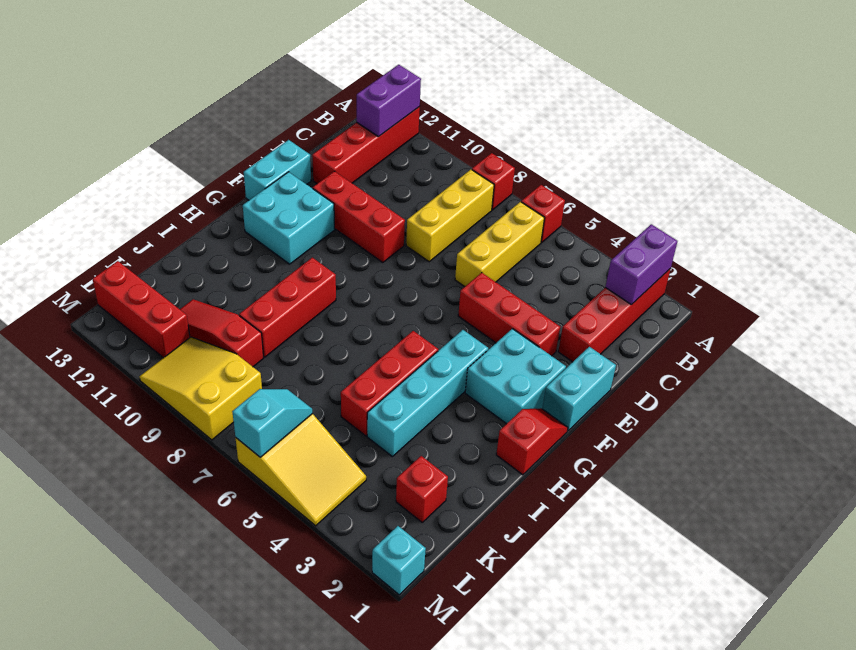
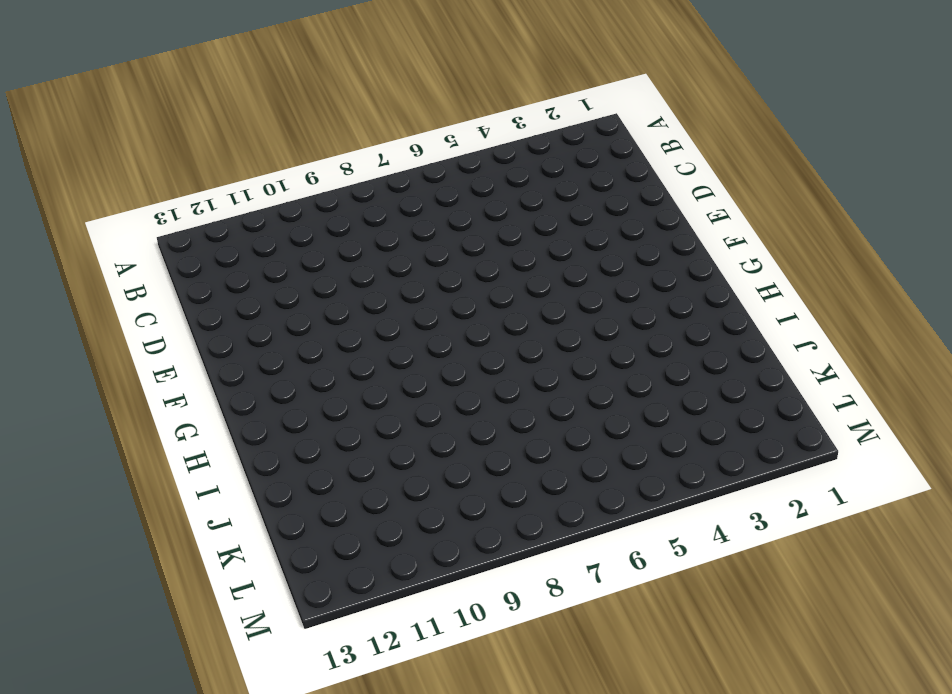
none -> red brick A2:D2 level 1
none -> red brick A6 level 1
none -> red brick A8 level 1

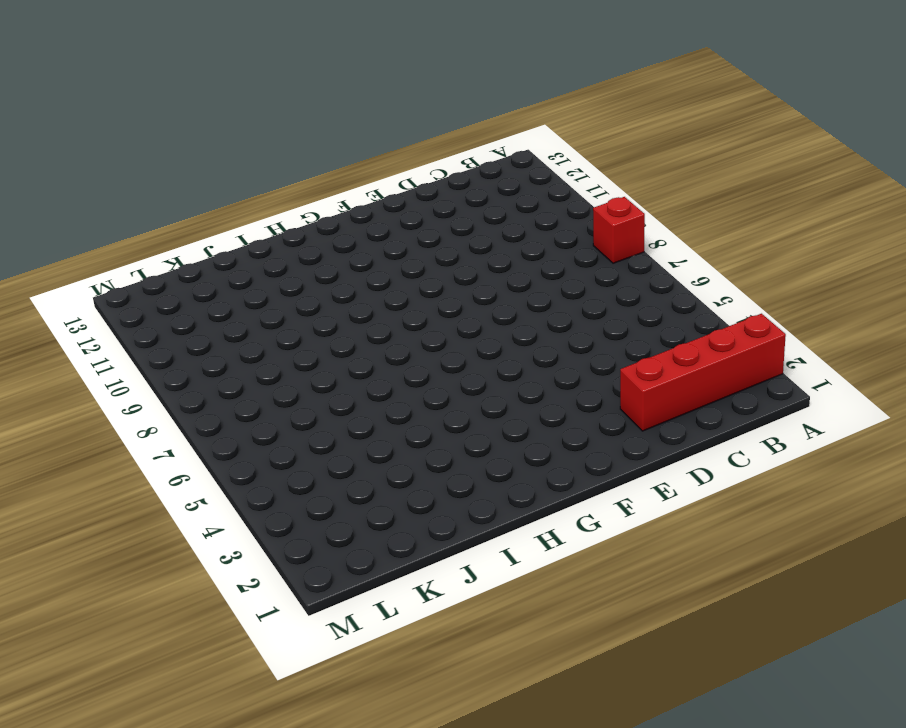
none -> red brick A6 level 1
none -> red brick A12:D12 level 1
none -> yellow brick B6:D6 level 1

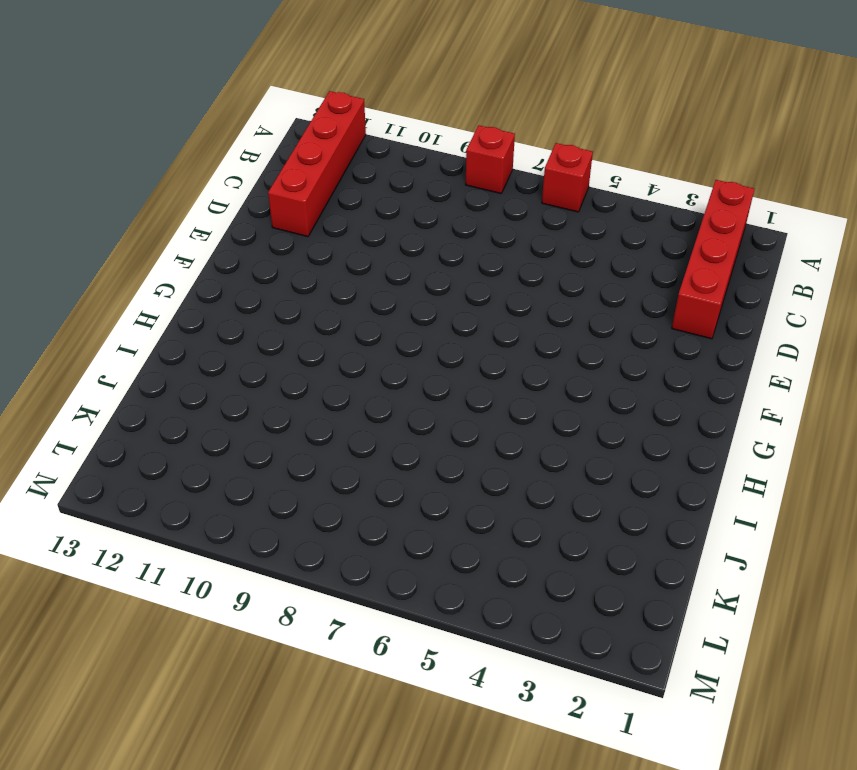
none -> yellow brick B6:D6 level 1
none -> yellow brick B8:D8 level 1
none -> cyan brick E1:F1 level 1

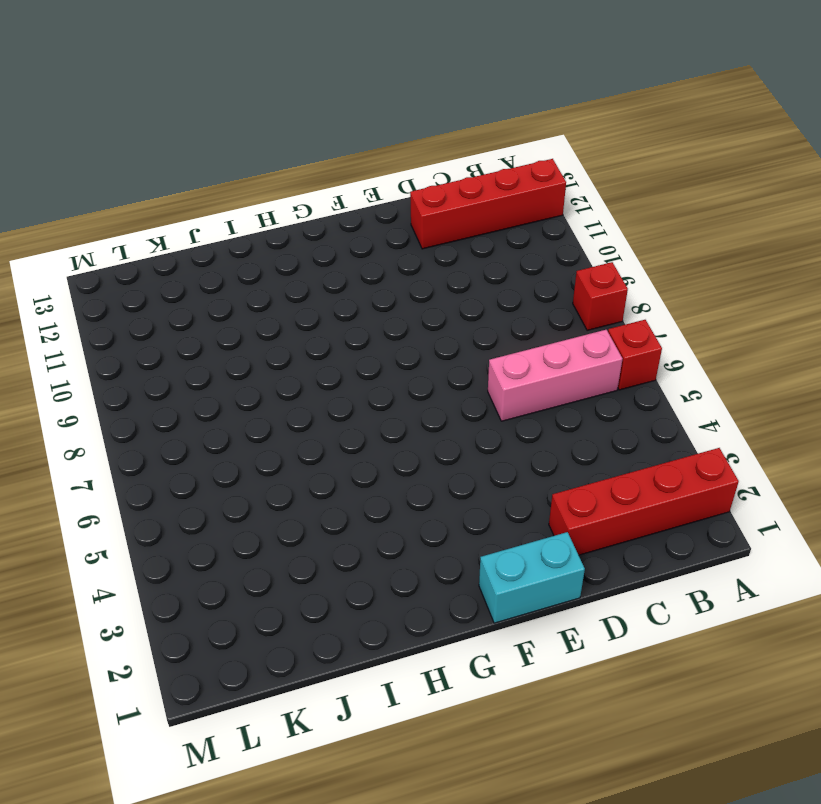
pink brick B6:D6 level 1 -> yellow brick B6:D6 level 1
none -> yellow brick B8:D8 level 1
none -> red brick E3:E5 level 1
none -> red brick E9:E11 level 1

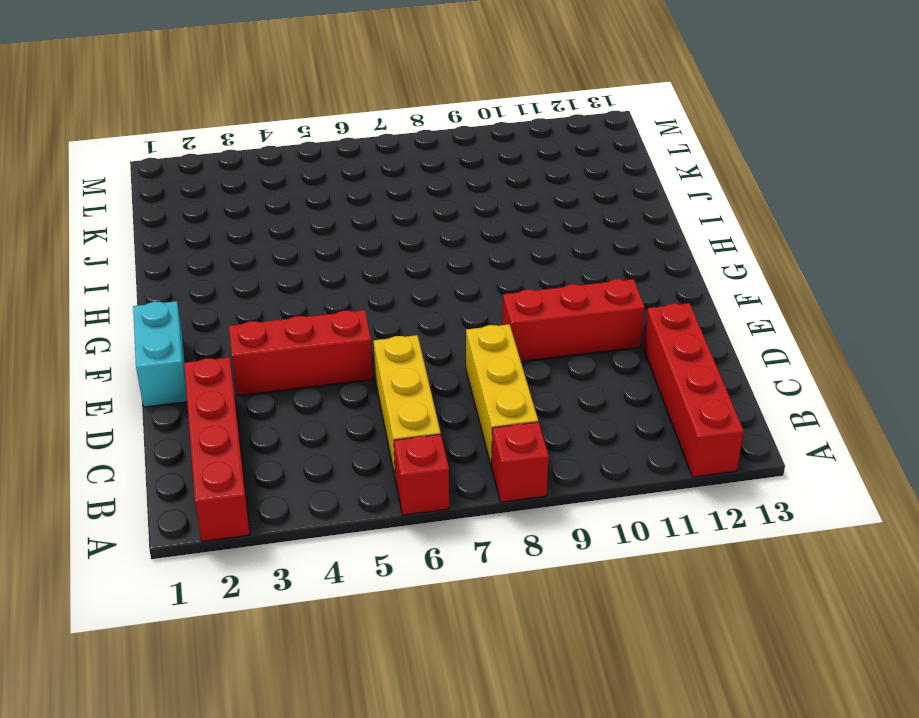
none -> cyan brick E13:F13 level 1
none -> cyan brick F2:G3 level 1
none -> cyan brick F11:G12 level 1

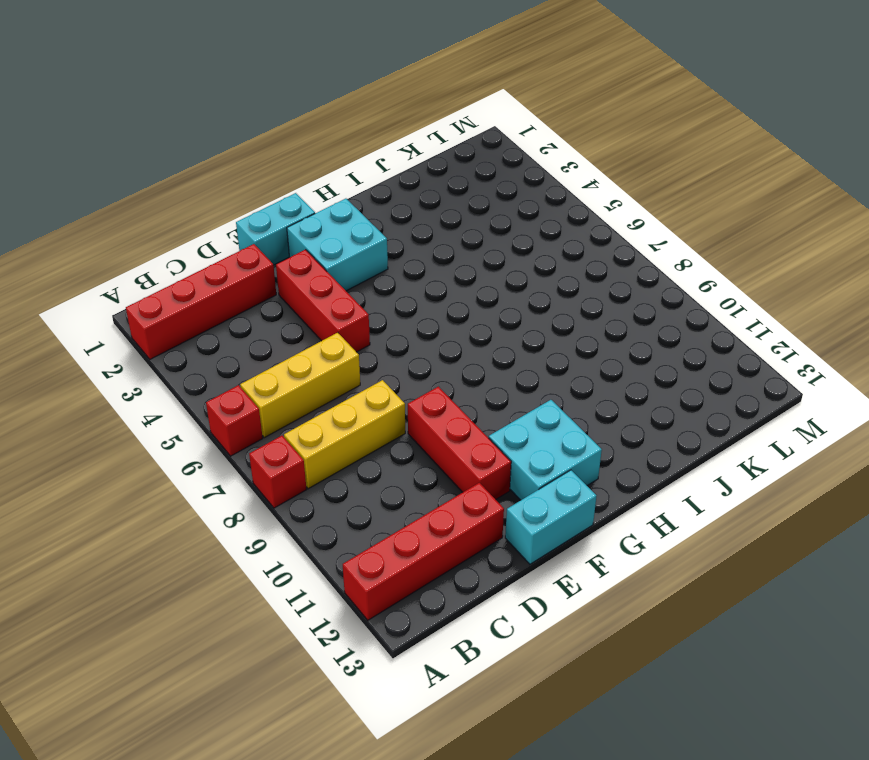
none -> red slope G1:H1 level 1 top H
none -> cyan brick G4:J4 level 1
none -> red brick H5:J5 level 1

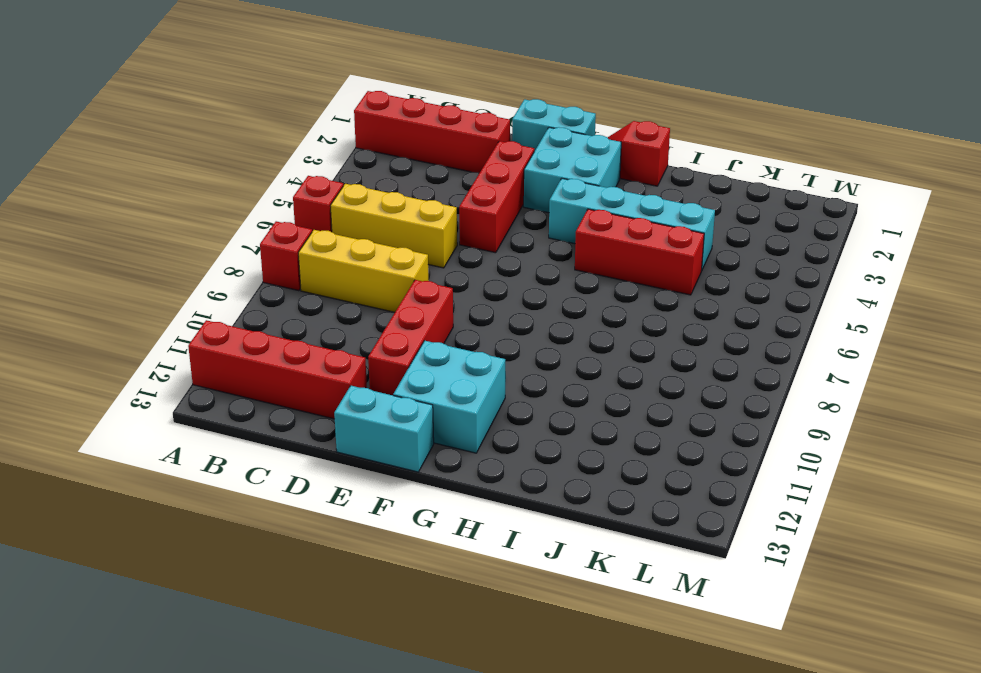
none -> red brick H9:J9 level 1
none -> red brick K2 level 1
none -> red slope K9:K11 level 1 top 9

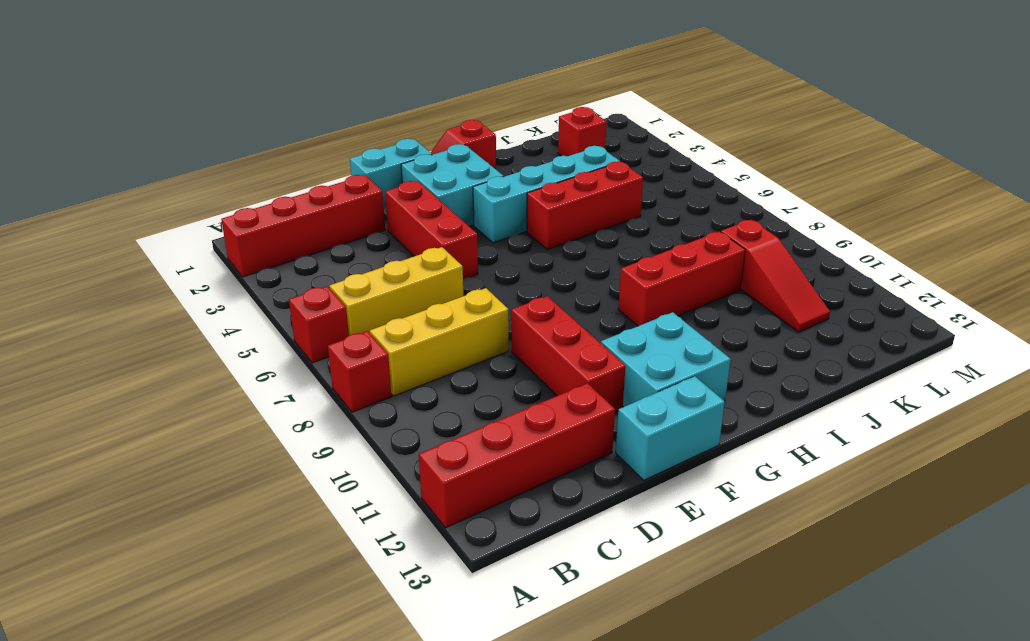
none -> yellow slope L4:M6 level 1 top 6
none -> yellow slope L8:M10 level 1 top 8
none -> red brick L11:L13 level 1

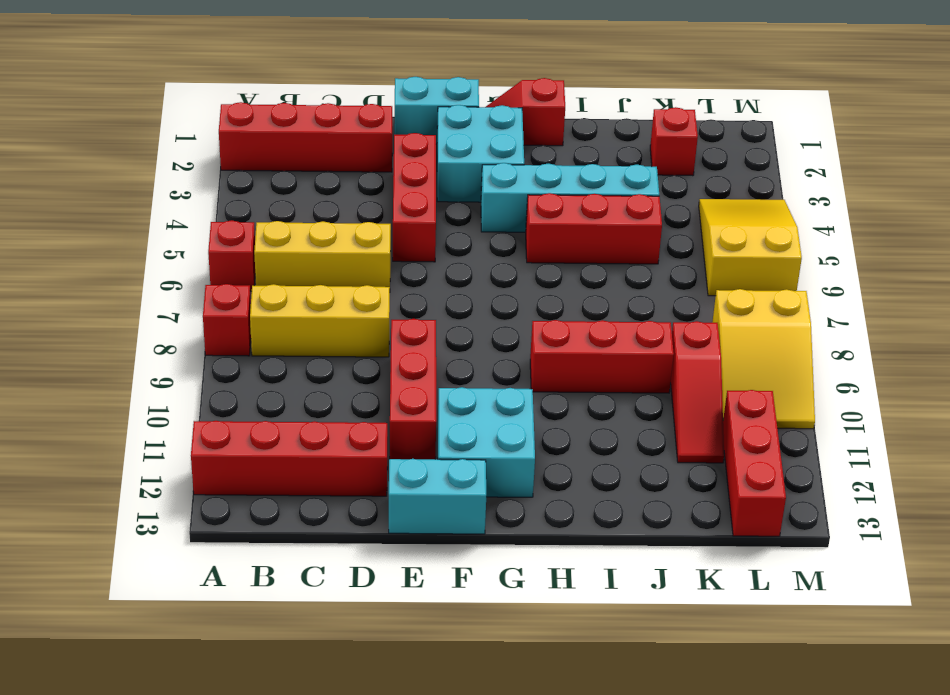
none -> cyan brick M1 level 1
none -> purple brick A2:B2 level 2
none -> purple brick A12:B12 level 2

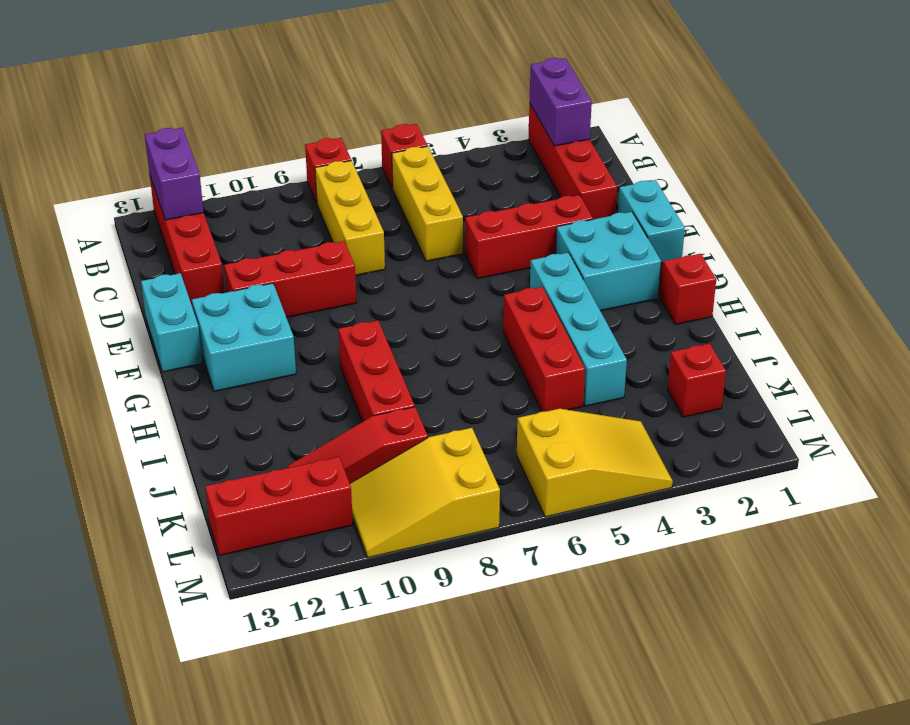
none -> cyan brick M1 level 1
none -> cyan slope L6:M6 level 2 top M

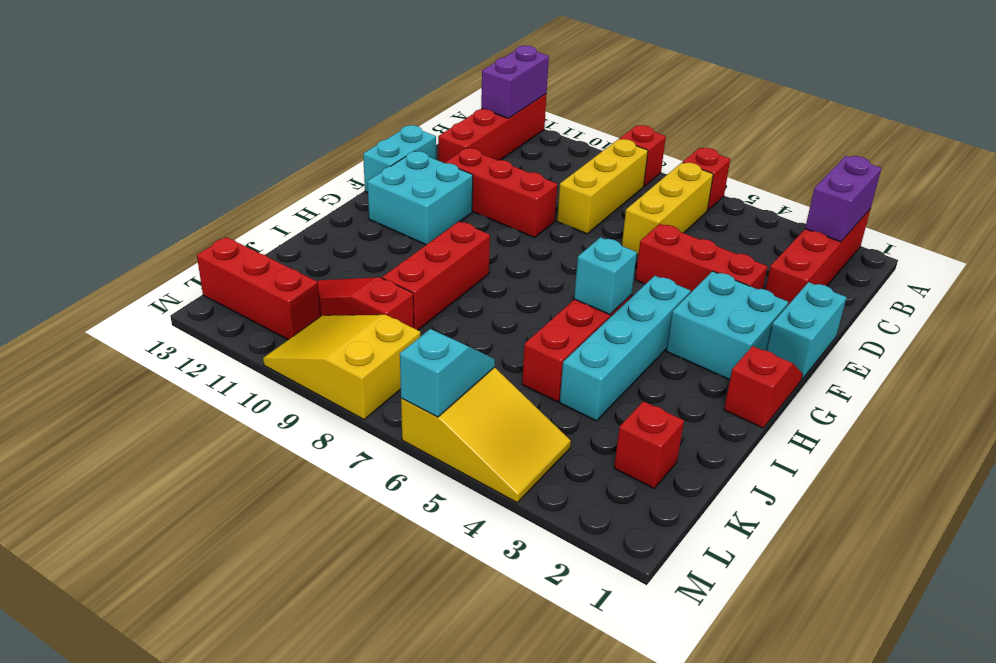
cyan brick H5 level 2 -> cyan brick M1 level 1

